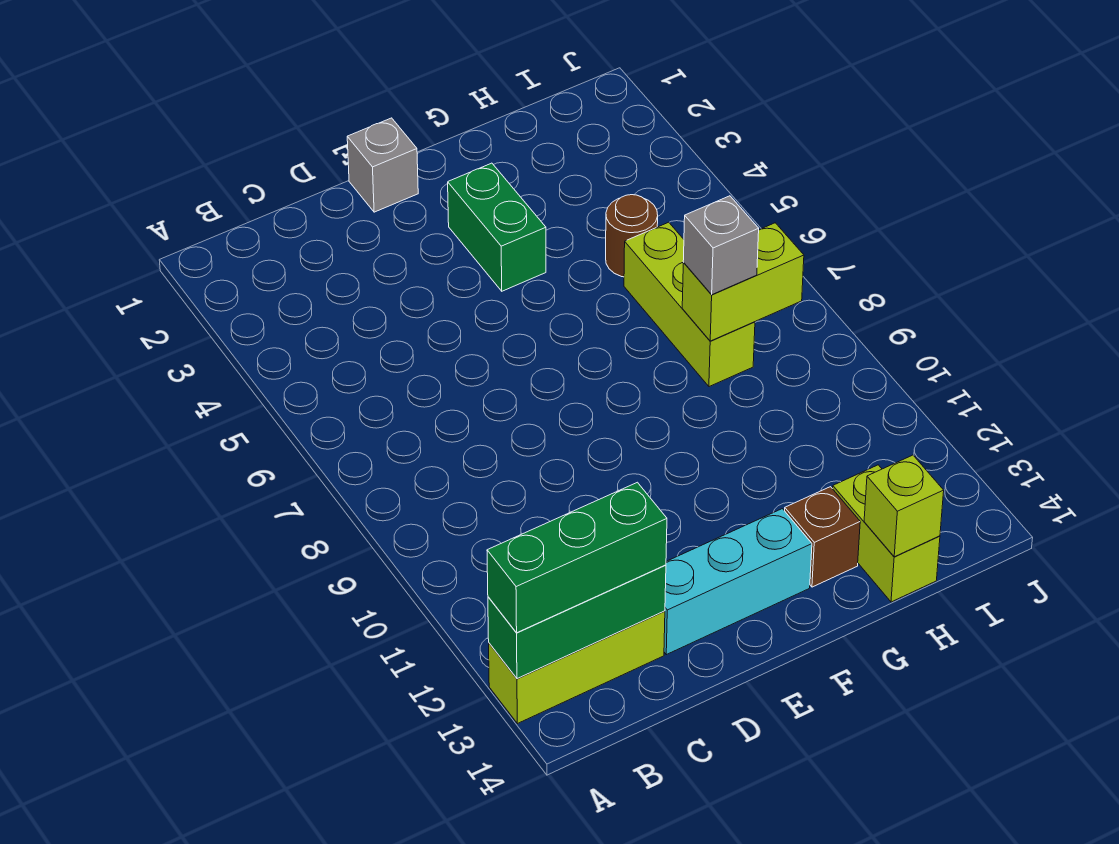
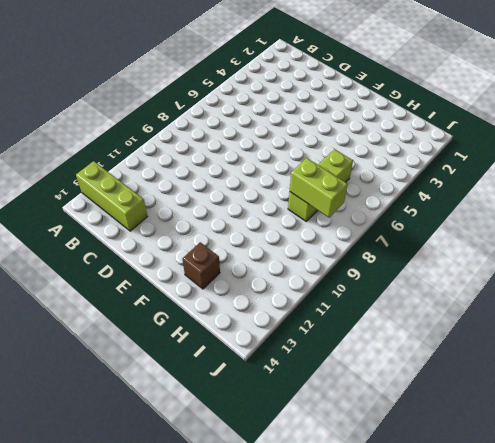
none -> cyan brick D13:F13 level 1
none -> grey brick E1 level 1
none -> green brick F3:F4 level 1

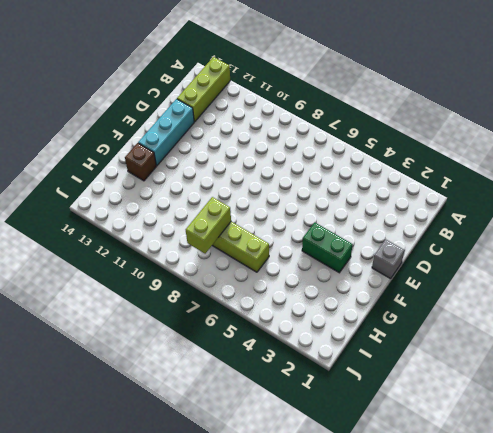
none -> brown round brick H5 level 1
none -> lime brick H13:H14 level 1
none -> green brick A13:C13 level 2

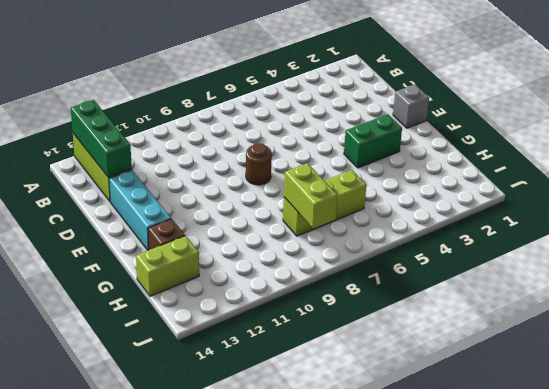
brown round brick E8 level 1 -> brown round brick H5 level 1
none -> lime brick H14 level 2
none -> green brick A13:C13 level 3
none -> grey brick H8 level 3

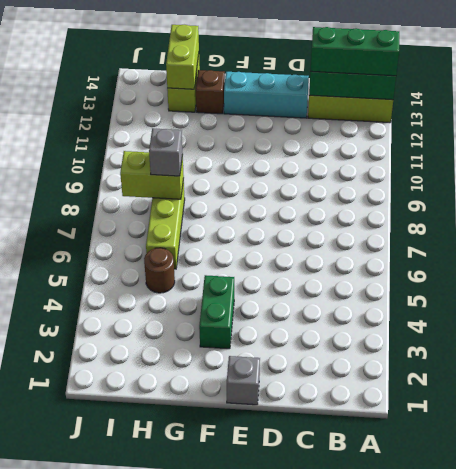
lime brick H13:H14 level 2 -> lime brick H14 level 2

